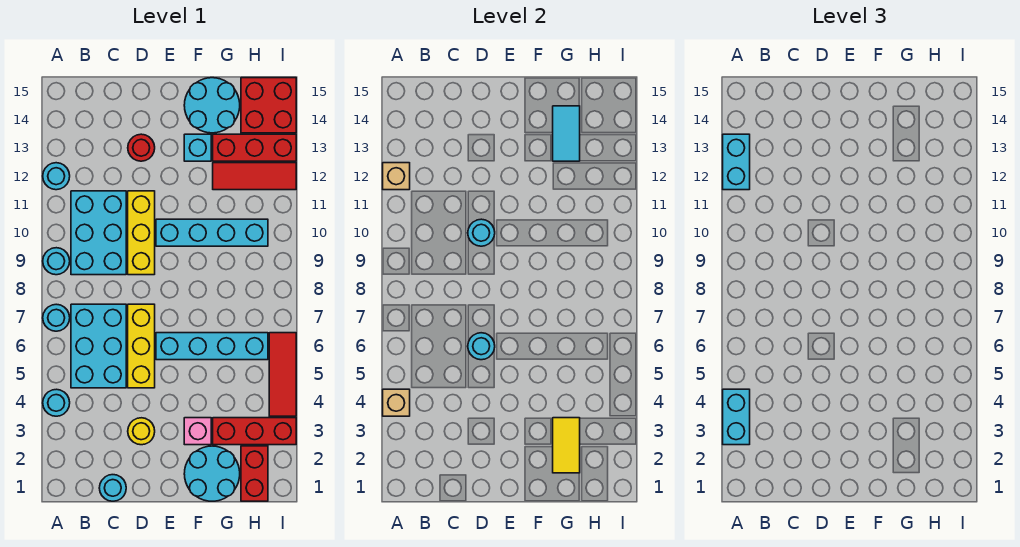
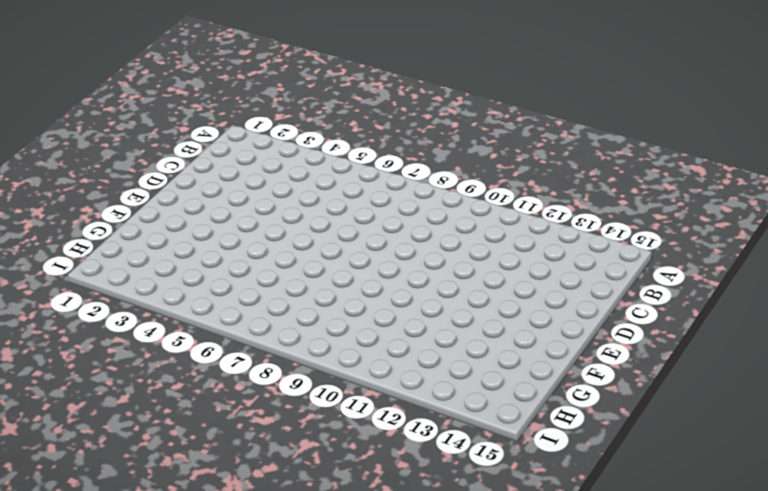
none -> cyan round brick A4 level 1
none -> cyan round brick A7 level 1
none -> cyan round brick A9 level 1
none -> cyan round brick A12 level 1

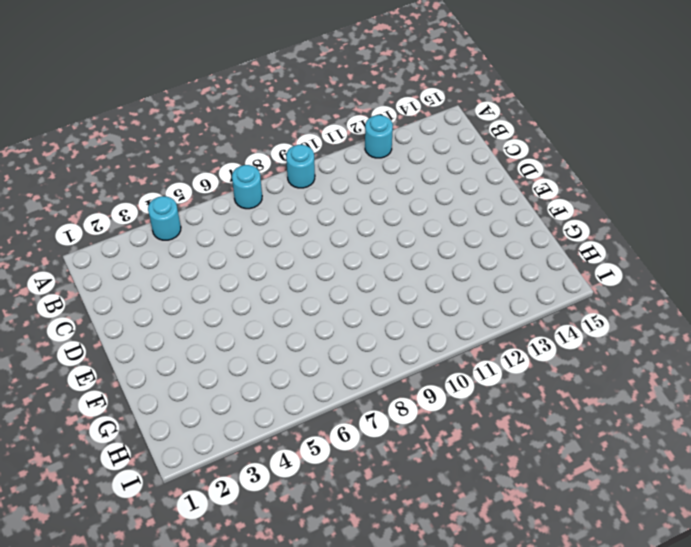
none -> cyan brick B5:C7 level 1
none -> cyan brick B9:C11 level 1
none -> cyan round brick C1 level 1
none -> yellow round brick D3 level 1

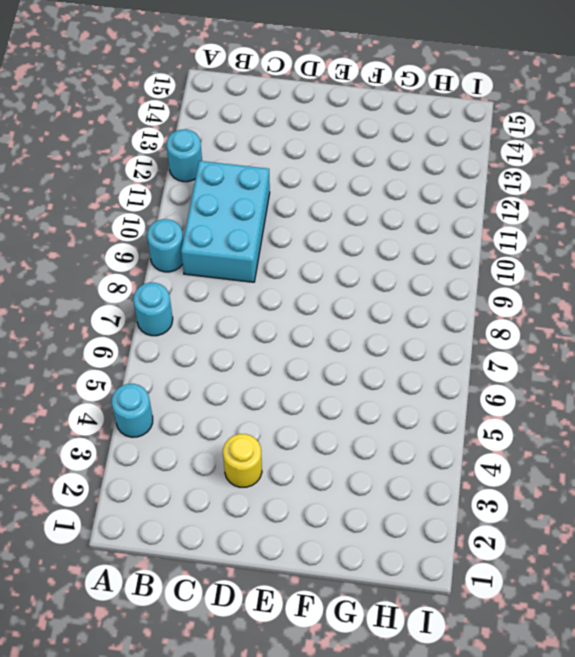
none -> cyan brick B5:C7 level 1
none -> cyan round brick C1 level 1
none -> yellow brick D5:D7 level 1
none -> yellow brick D9:D11 level 1

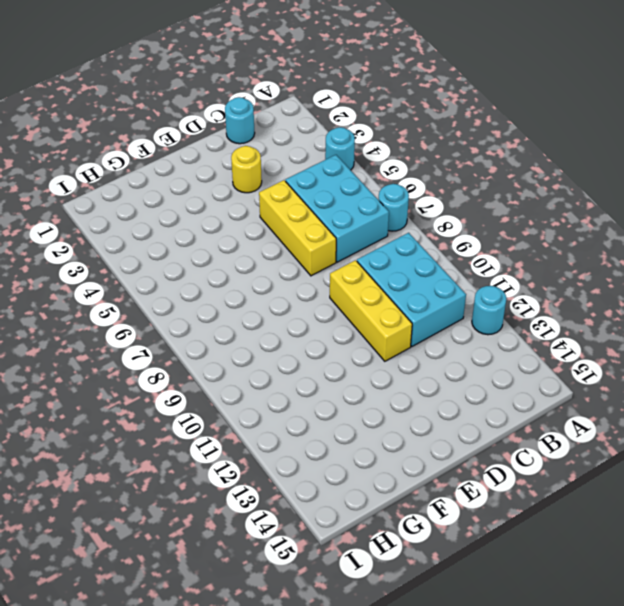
none -> cyan round brick A9 level 1
none -> red round brick D13 level 1
none -> cyan brick E6:H6 level 1
none -> cyan brick E10:H10 level 1

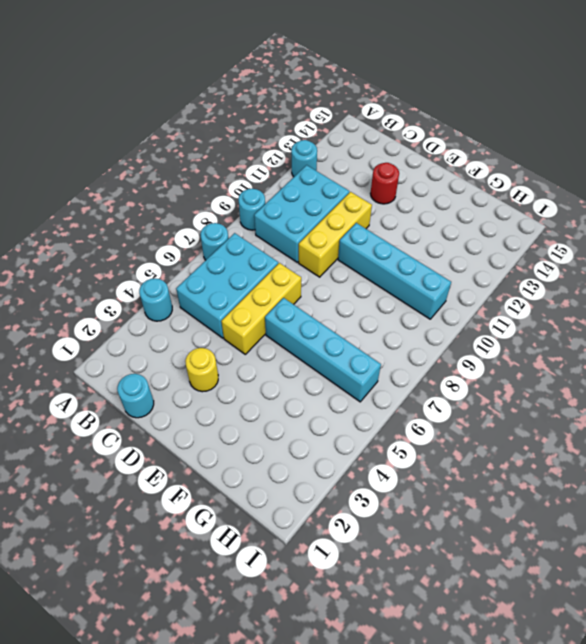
none -> cyan round brick F1:G2 level 1
none -> pink brick F3 level 1
none -> cyan brick F13 level 1
none -> cyan round brick F14:G15 level 1

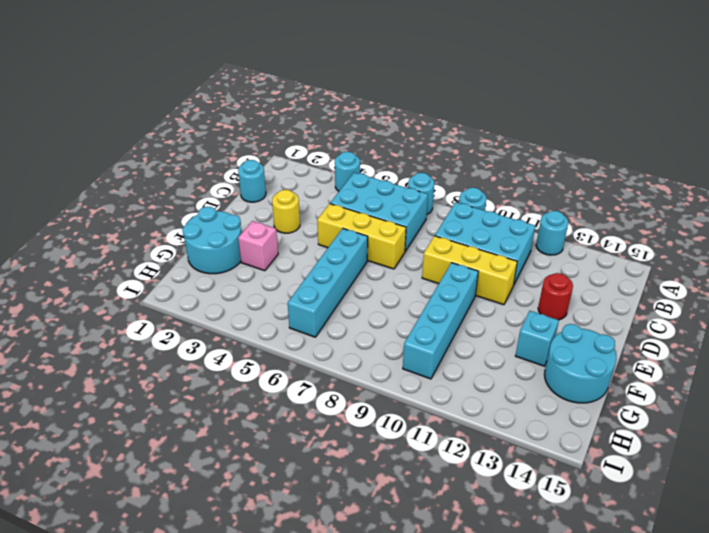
none -> red brick G3:I3 level 1
none -> red tile G12:I12 level 1
none -> red brick G13:I13 level 1
none -> red brick H1:H2 level 1

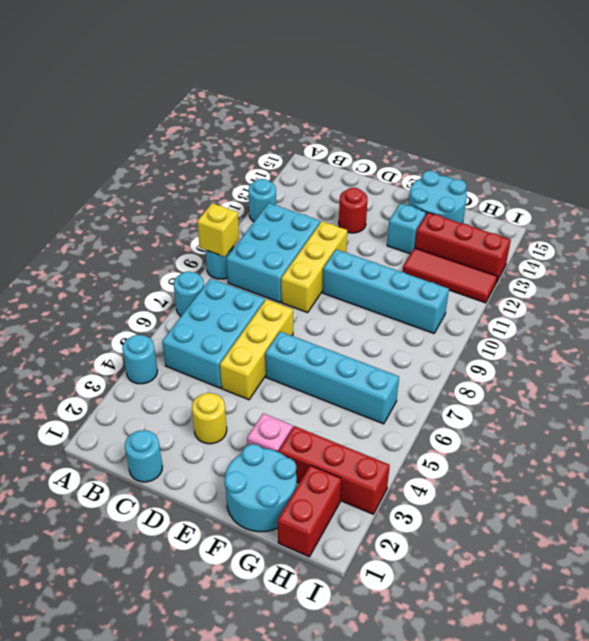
yellow brick A9 level 2 -> none
none -> red brick H14:I15 level 1
none -> red tile I4:I6 level 1
none -> tan brick A4 level 2
none -> tan brick A12 level 2

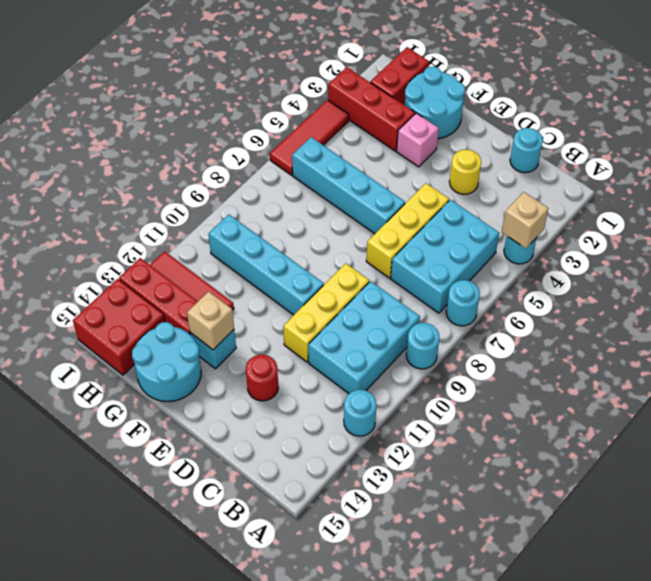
tan brick F13 level 2 -> tan brick A12 level 2
none -> cyan round brick D6 level 2
none -> cyan round brick D10 level 2
none -> yellow tile G2:G3 level 2
none -> cyan tile G13:G14 level 2

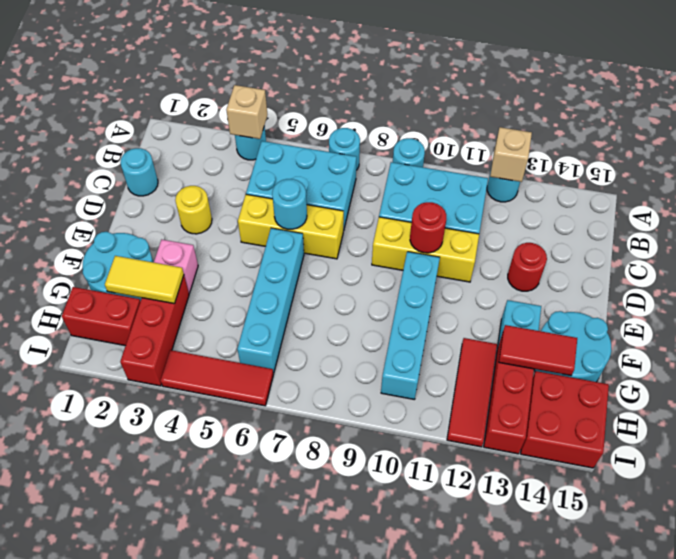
red round brick D10 level 2 -> cyan round brick D10 level 2
red tile G13:G14 level 2 -> cyan tile G13:G14 level 2
none -> cyan brick A3:A4 level 3
none -> cyan brick A12:A13 level 3

